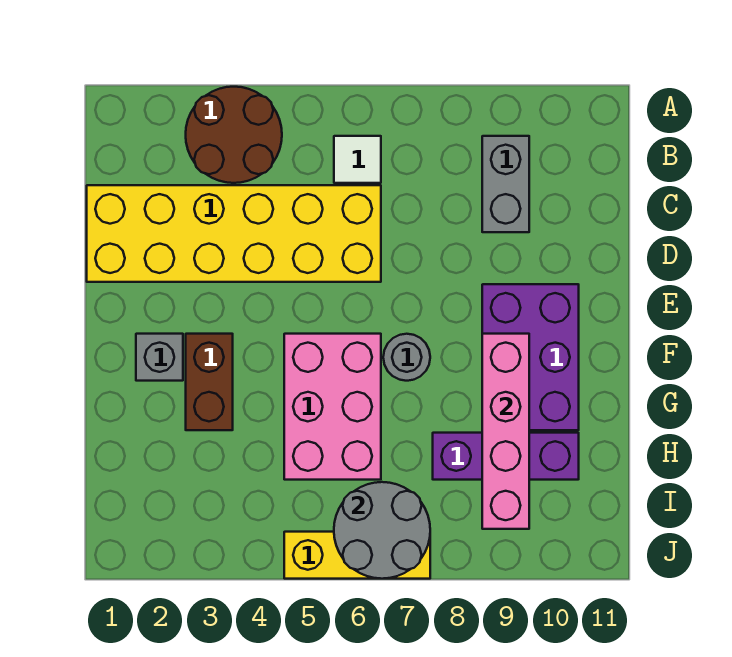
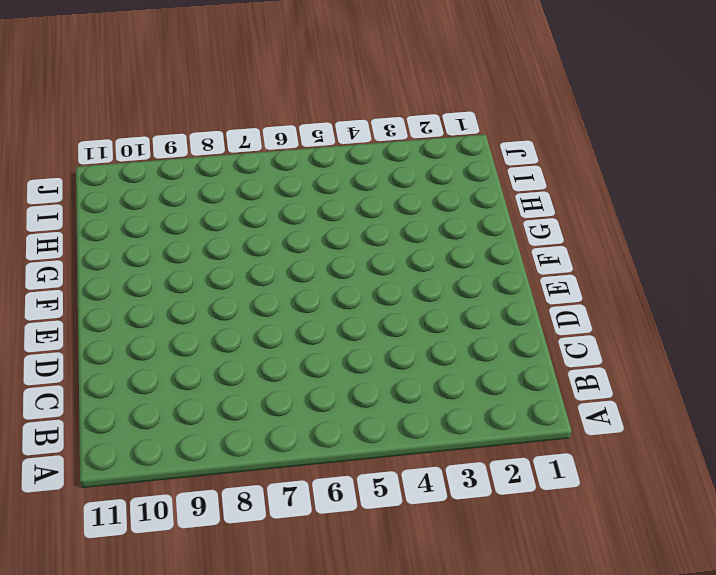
none -> brown round brick A3:B4 level 1
none -> white tile B6 level 1
none -> grey brick B9:C9 level 1

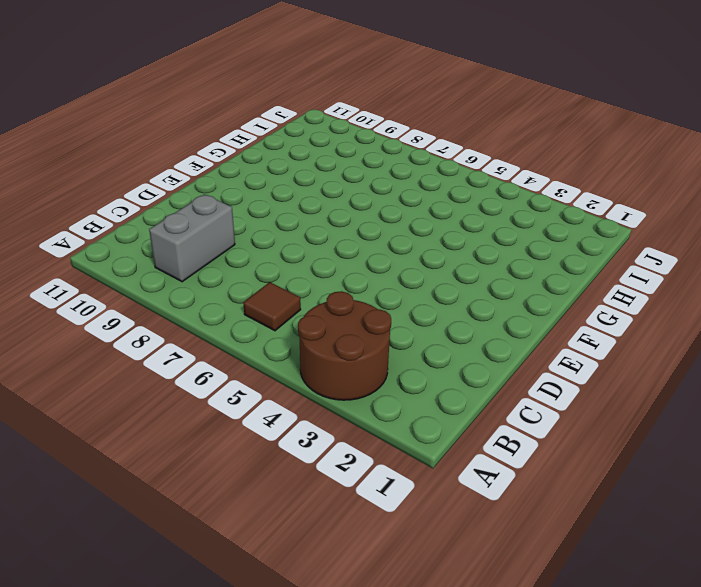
brown tile B6 level 1 -> white tile B6 level 1
none -> yellow brick C1:D6 level 1
none -> purple brick E9:G10 level 1
none -> grey brick F2 level 1

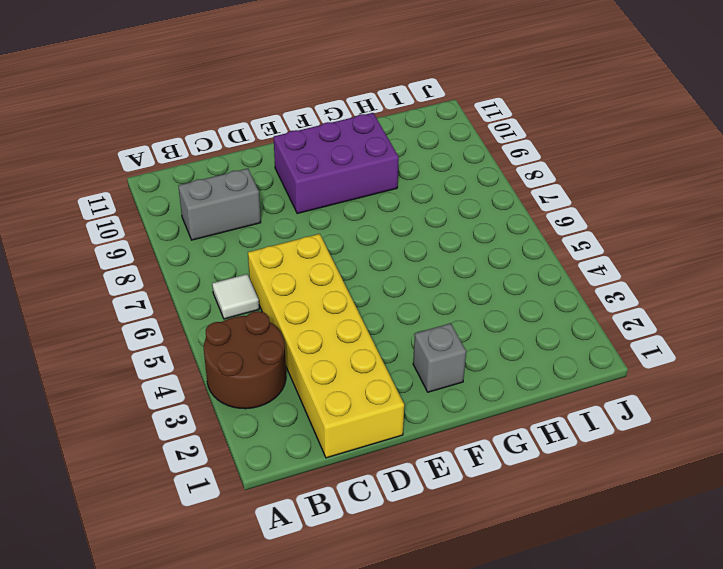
none -> brown brick F3:G3 level 1
none -> pink brick F5:H6 level 1
none -> grey round brick F7 level 1

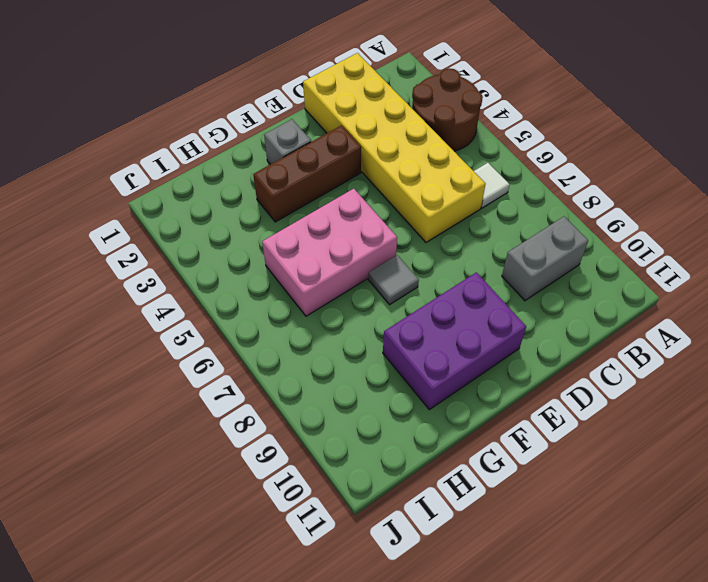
brown brick E3:G3 level 1 -> brown brick F3:G3 level 1
grey tile F7 level 1 -> grey round brick F7 level 1
none -> purple brick H8:H10 level 1
none -> yellow brick J5:J7 level 1
none -> pink brick F9:I9 level 2

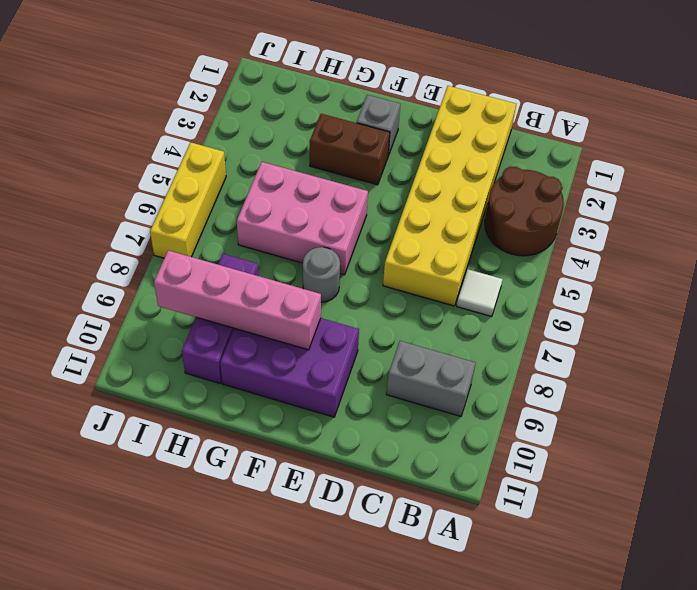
none -> grey round brick I6:J7 level 2

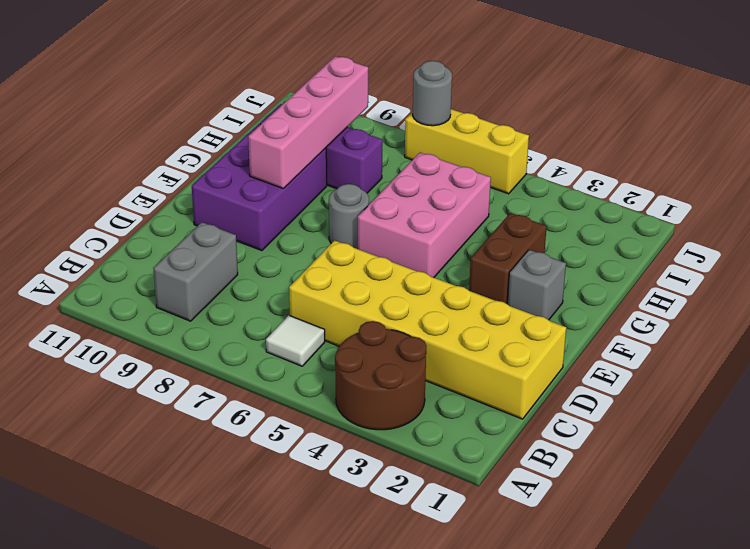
grey round brick J7 level 2 -> grey round brick I6:J7 level 2

